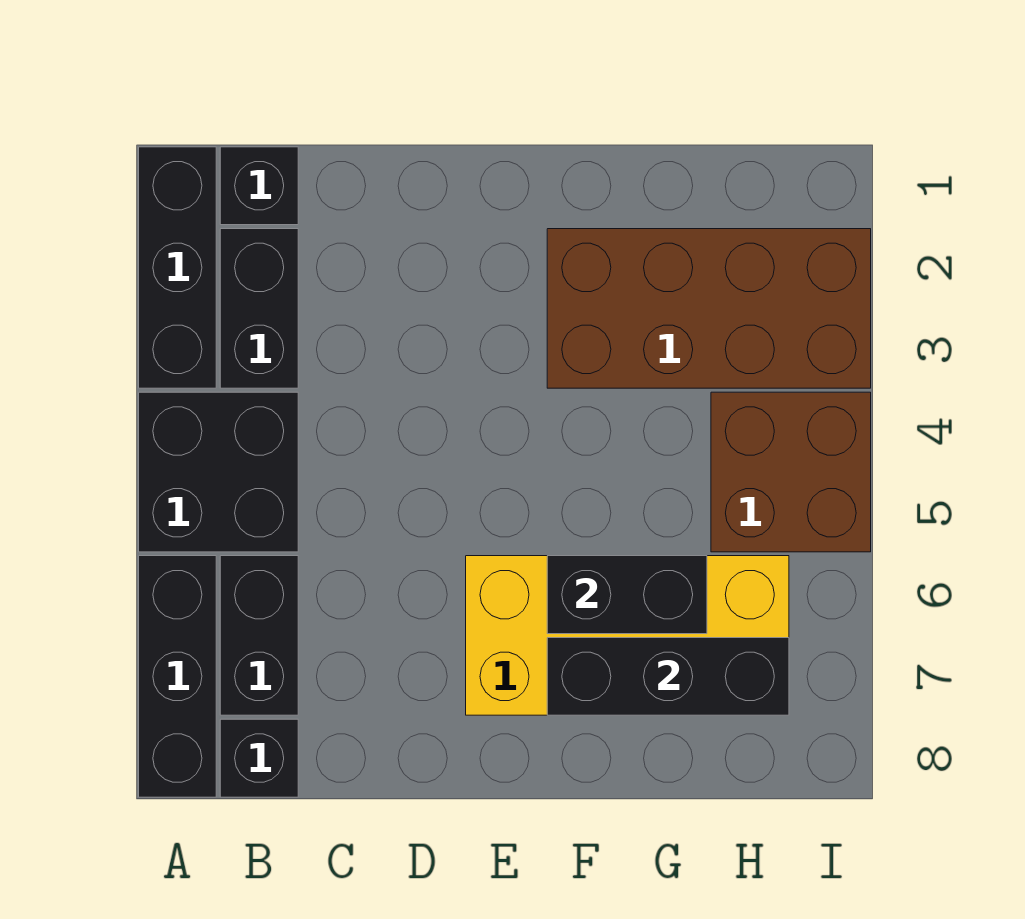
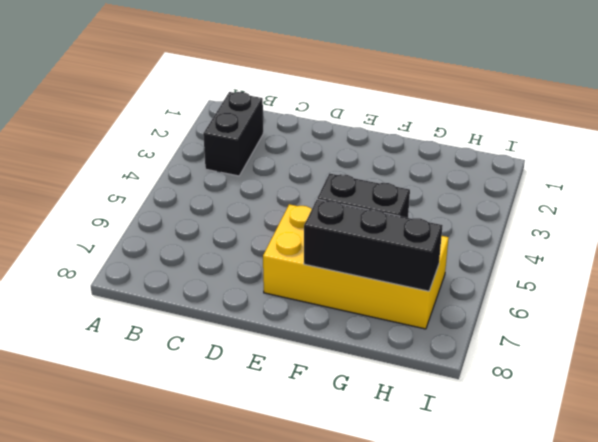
none -> black brick A1:A3 level 1
none -> black brick A4:B5 level 1
none -> black brick A6:A8 level 1

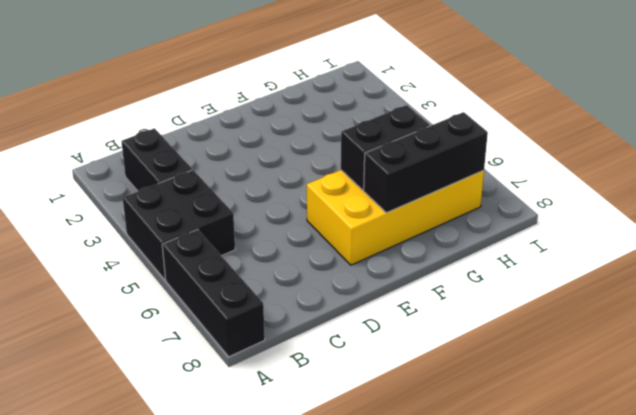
none -> black brick A1:A3 level 1
none -> black brick B1 level 1
none -> black brick B6:B7 level 1

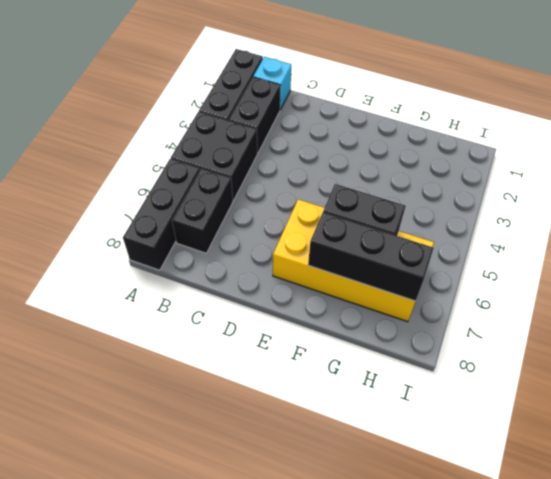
cyan brick B1 level 1 -> black brick B1 level 1
none -> black brick B8 level 1
none -> brown brick F2:I3 level 1
none -> brown brick H4:I5 level 1

